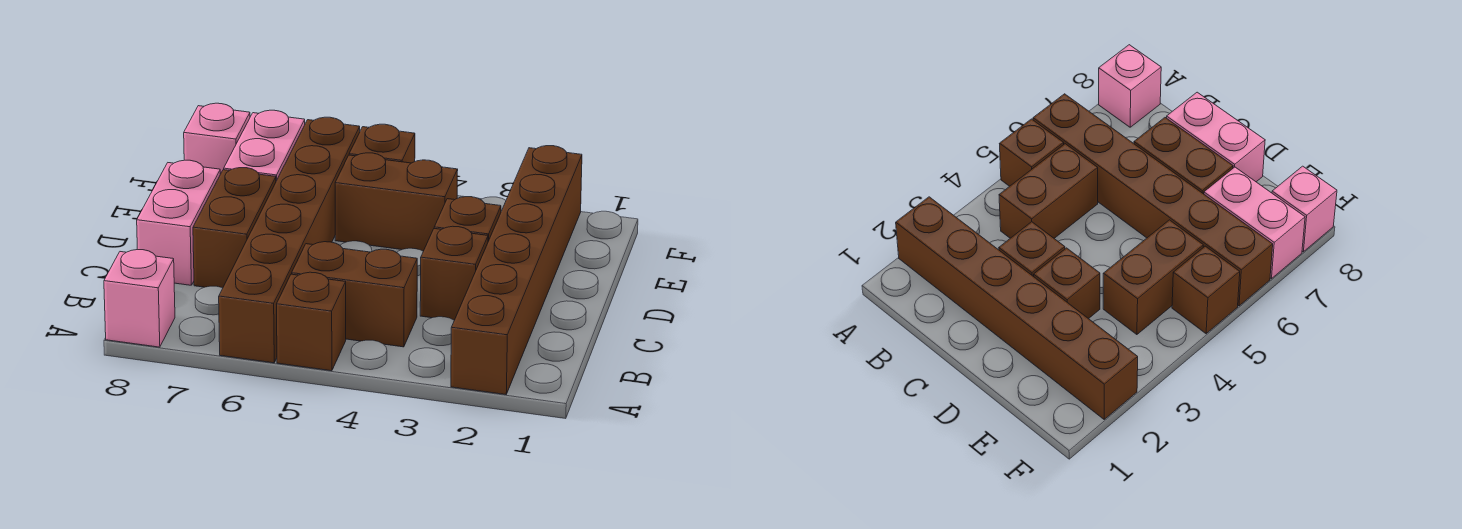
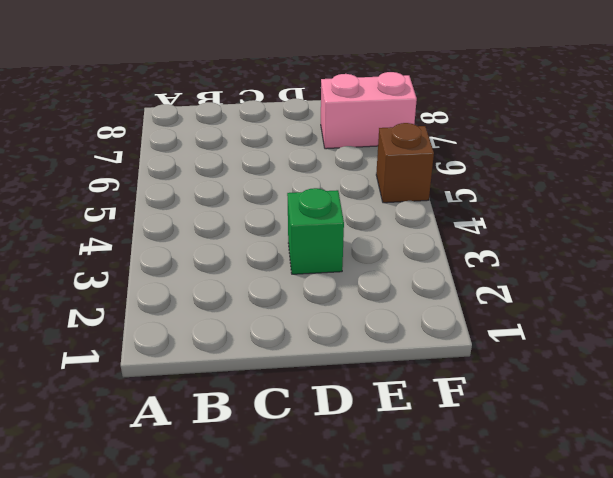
green brick D3 level 1 -> brown brick D3 level 1
none -> brown brick A2:F2 level 1
none -> brown brick A5 level 1
none -> brown brick A6:F6 level 1

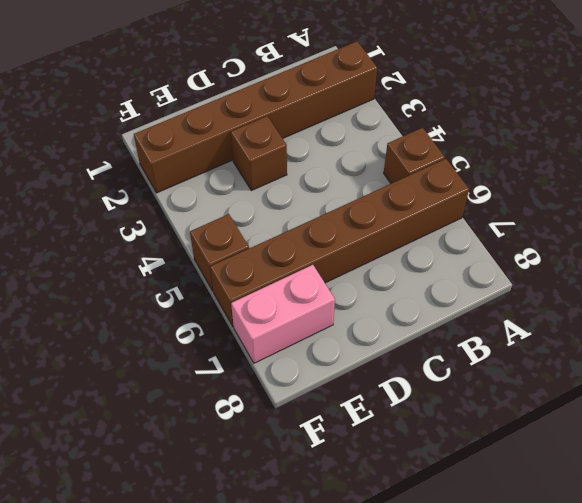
none -> pink brick A8 level 1
none -> brown brick B4:B5 level 1
none -> brown brick C3 level 1

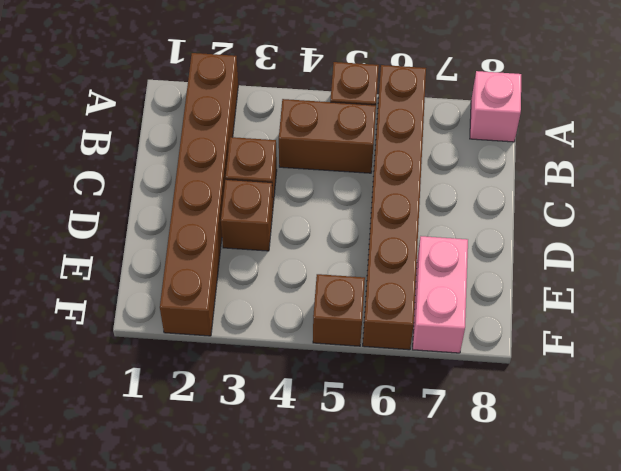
none -> brown brick C7:D7 level 1
none -> pink brick C8:D8 level 1
none -> brown brick E4:E5 level 1

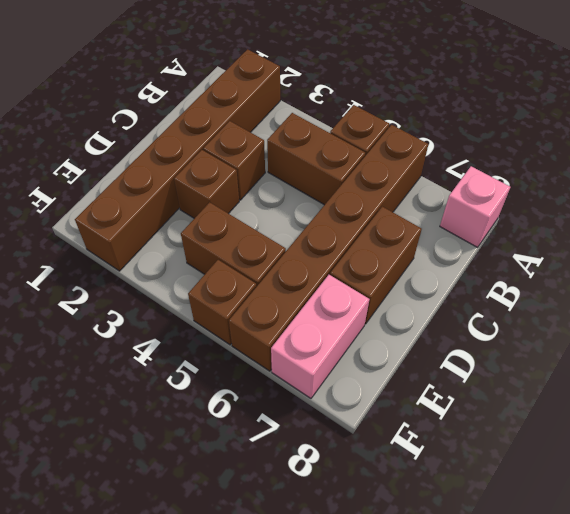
none -> pink brick C8:D8 level 1
none -> pink brick F8 level 1

